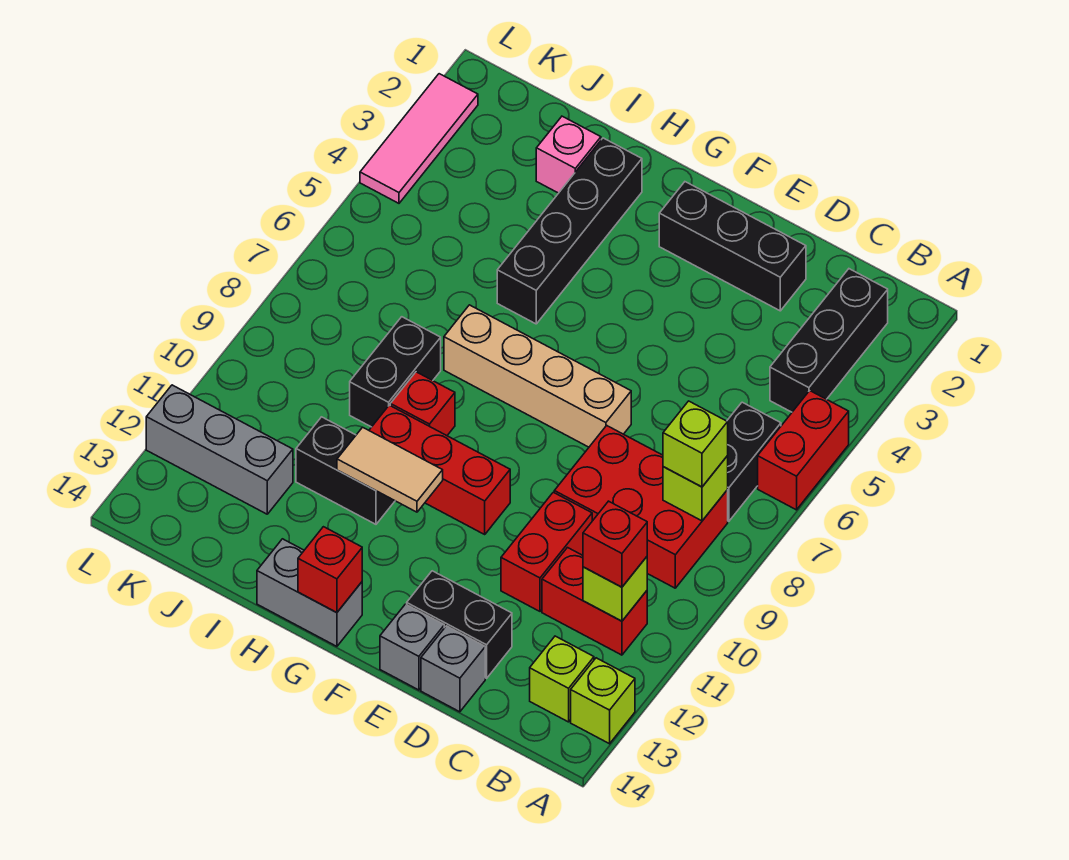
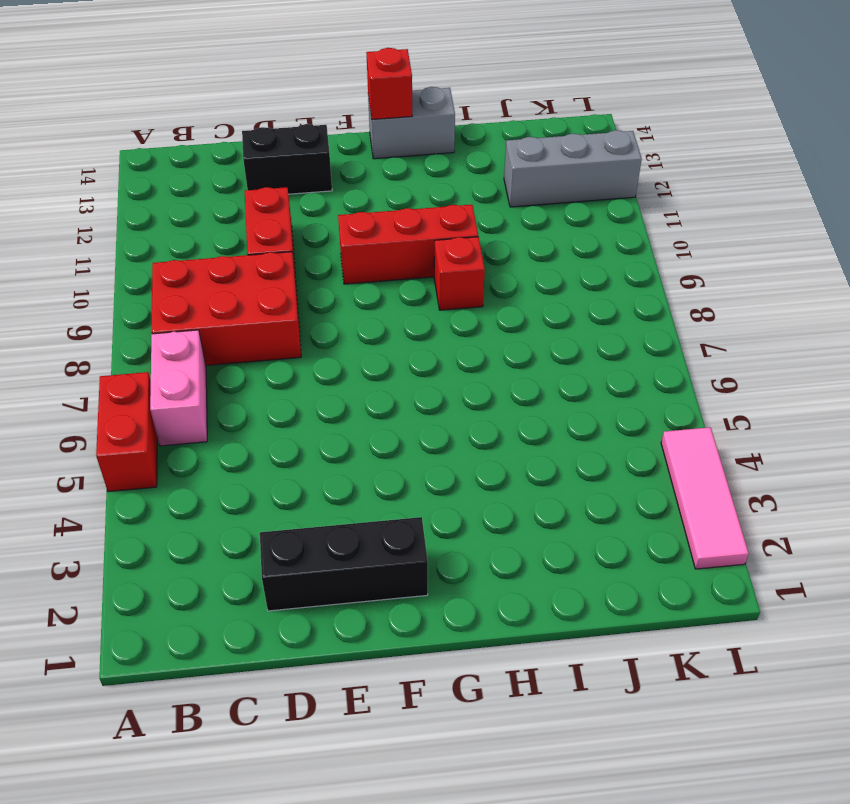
pink brick B6:B7 level 1 -> black brick B6:B7 level 1
none -> lime brick A13 level 1
none -> black brick B2:B4 level 1
none -> red brick B11:C11 level 1

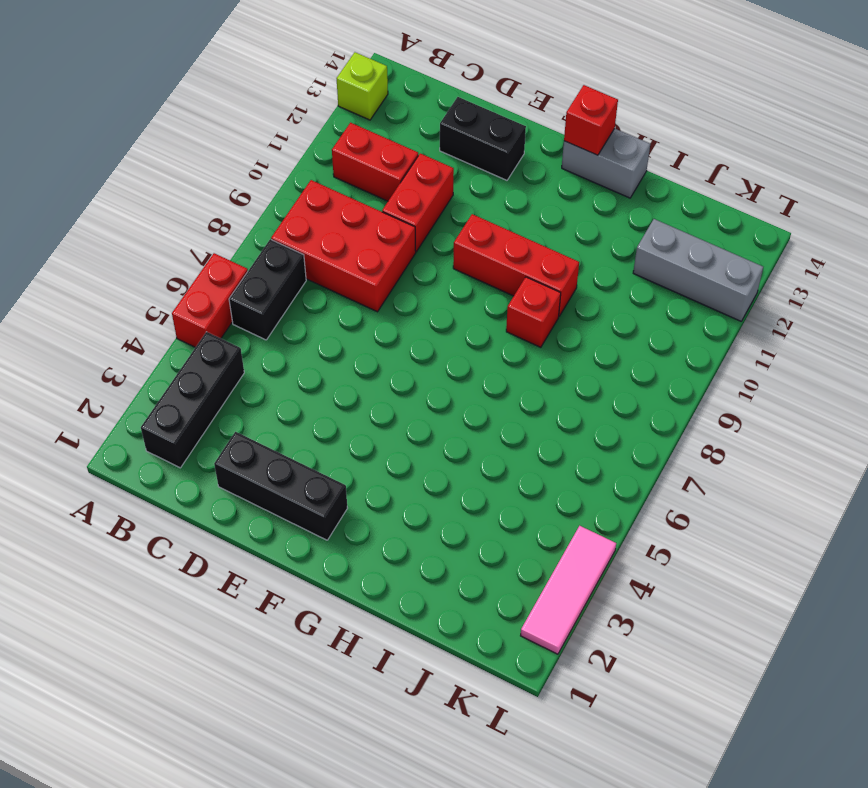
none -> lime brick B13 level 1
none -> grey brick D14 level 1
none -> tan brick E7:H7 level 1

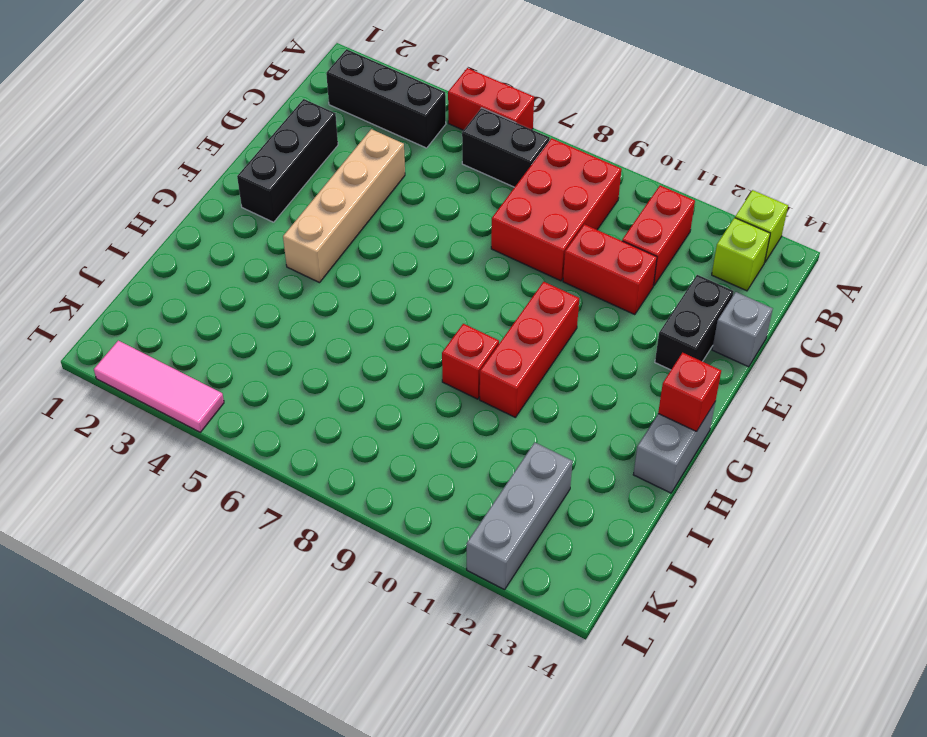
tan brick D4:G4 level 1 -> tan brick E7:H7 level 1
none -> grey brick E14 level 1
none -> black brick H2:H5 level 1
none -> black brick H11:I11 level 1

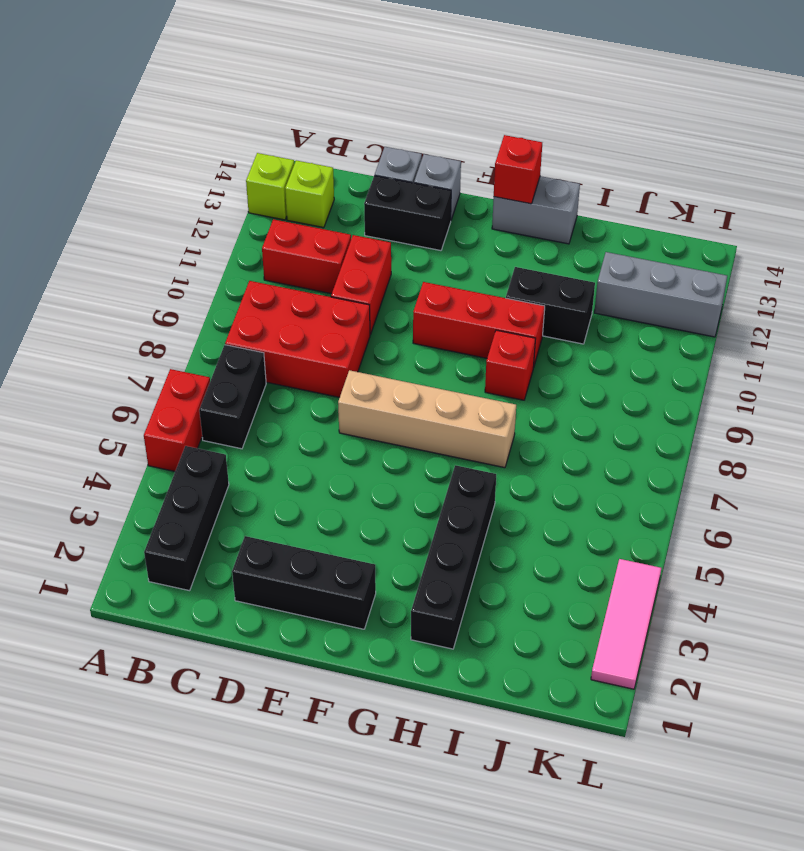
none -> pink brick I2 level 1
none -> black brick I8:I9 level 1
none -> lime brick B8 level 2

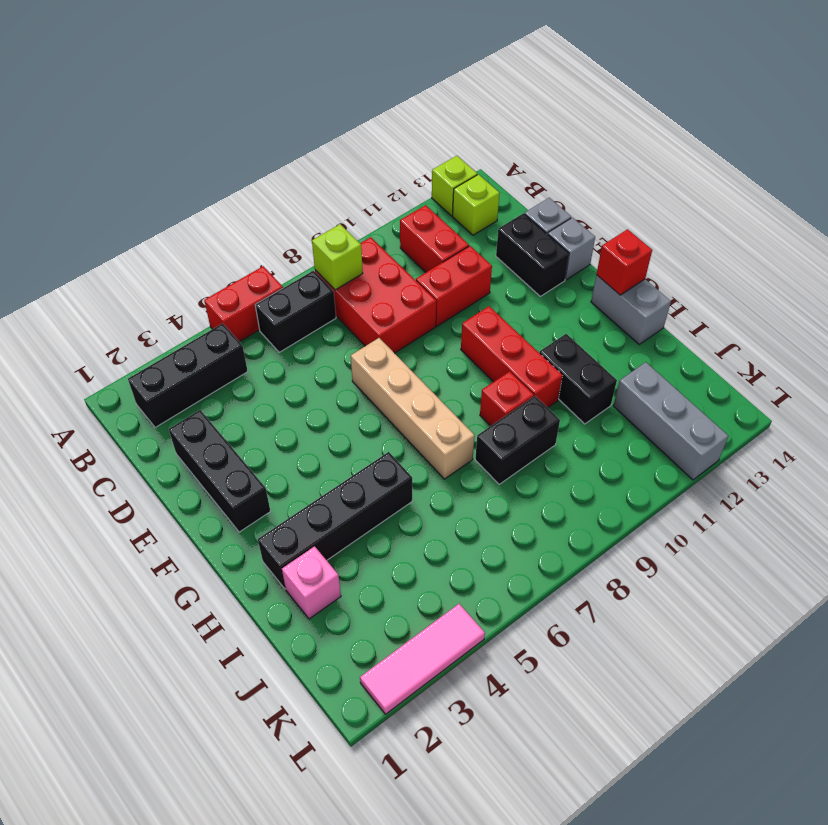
none -> lime brick B11 level 2
none -> tan tile G11:H11 level 2
none -> lime brick B8 level 3

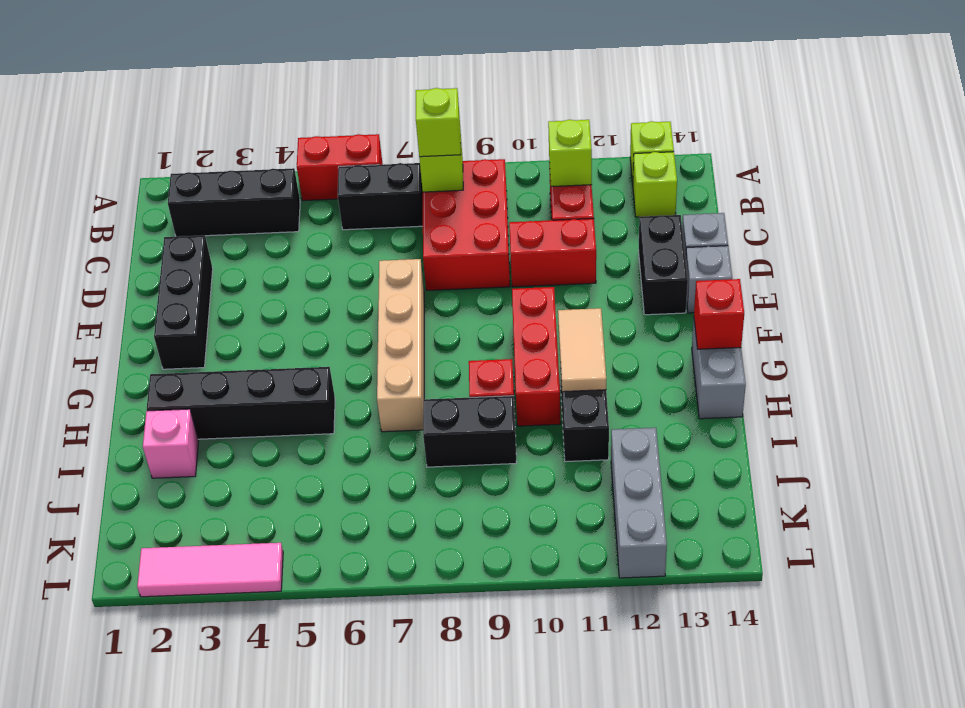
none -> red brick B11 level 3

